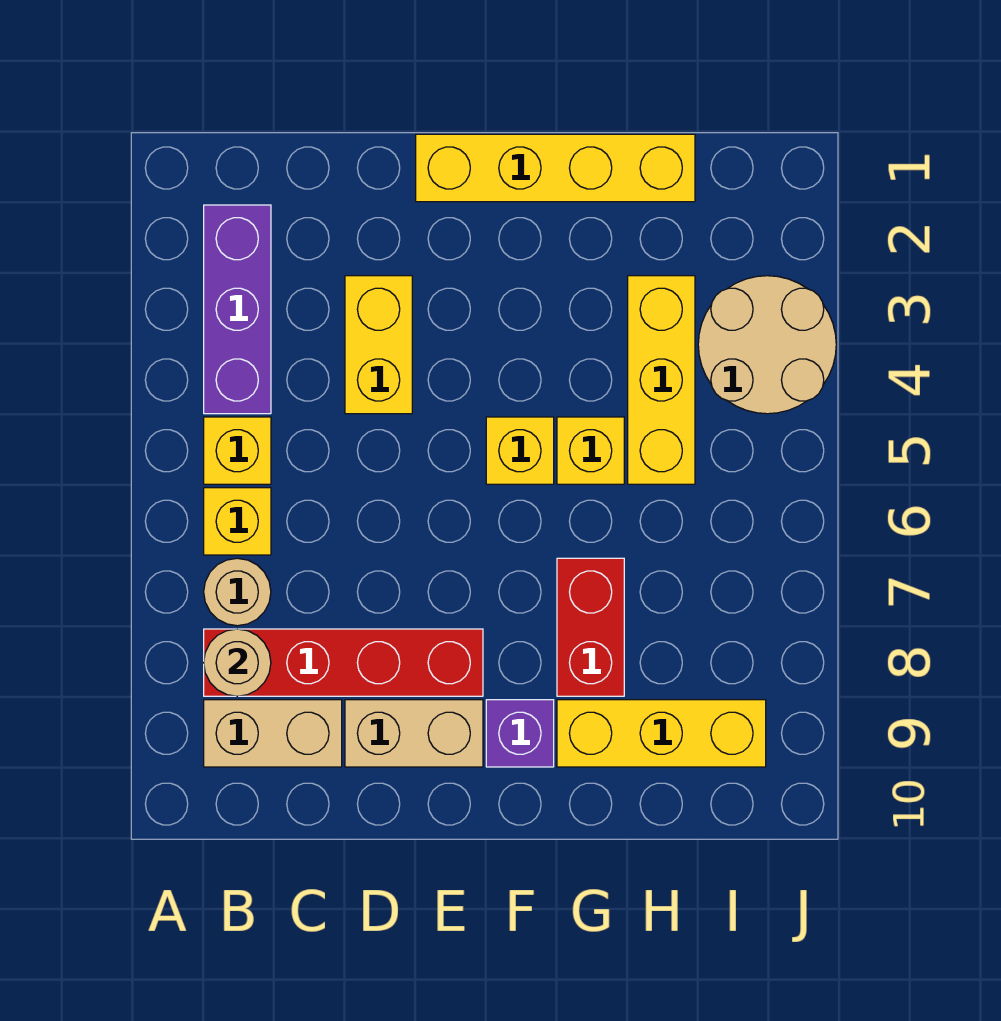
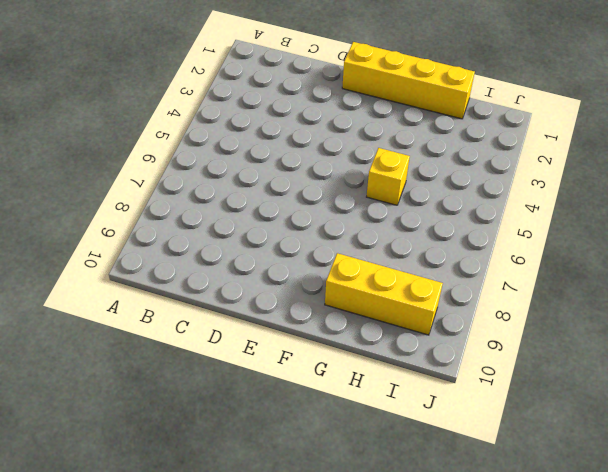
none -> purple brick B2:B4 level 1
none -> yellow brick B5 level 1
none -> yellow brick B6 level 1

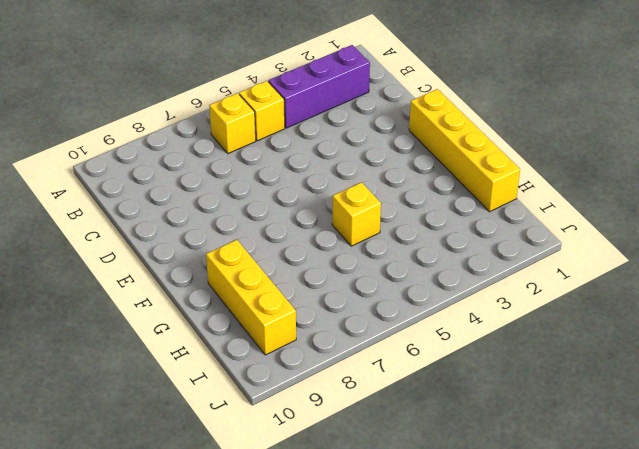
none -> tan round brick B7 level 1
none -> red brick B8:E8 level 1
none -> tan brick B9:C9 level 1

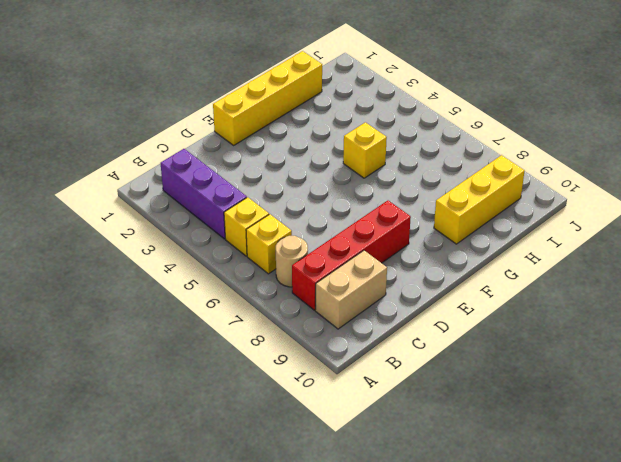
none -> yellow brick D3:D4 level 1
none -> tan brick D9:E9 level 1
none -> yellow brick F5 level 1

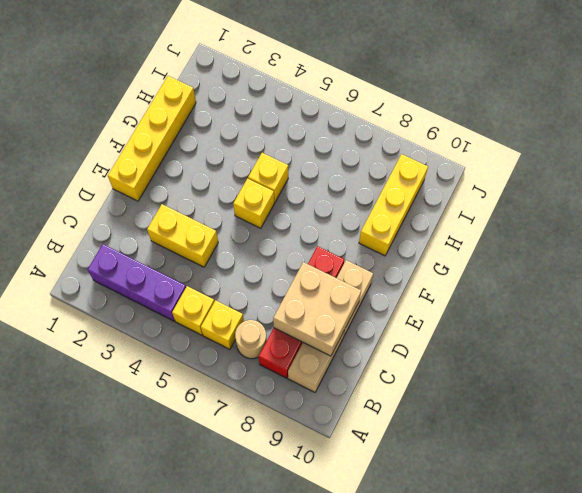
tan brick C8:D9 level 2 -> none
none -> purple brick F9 level 1
none -> red brick G7:G8 level 1
none -> yellow brick H3:H5 level 1

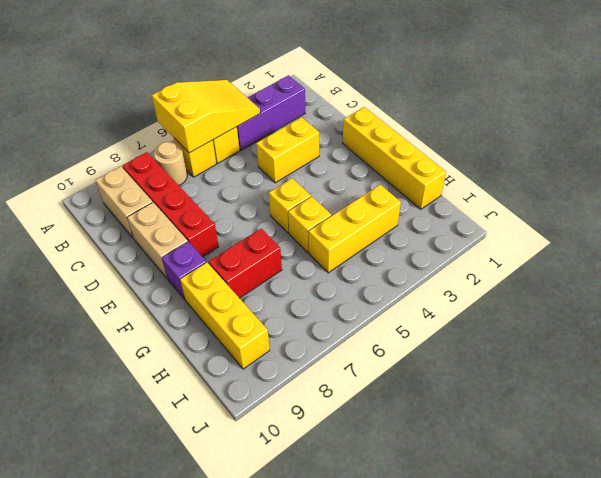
yellow slope A4:B6 level 2 top 6 -> none
none -> tan round brick I3:J4 level 1
none -> tan round brick B8 level 2

